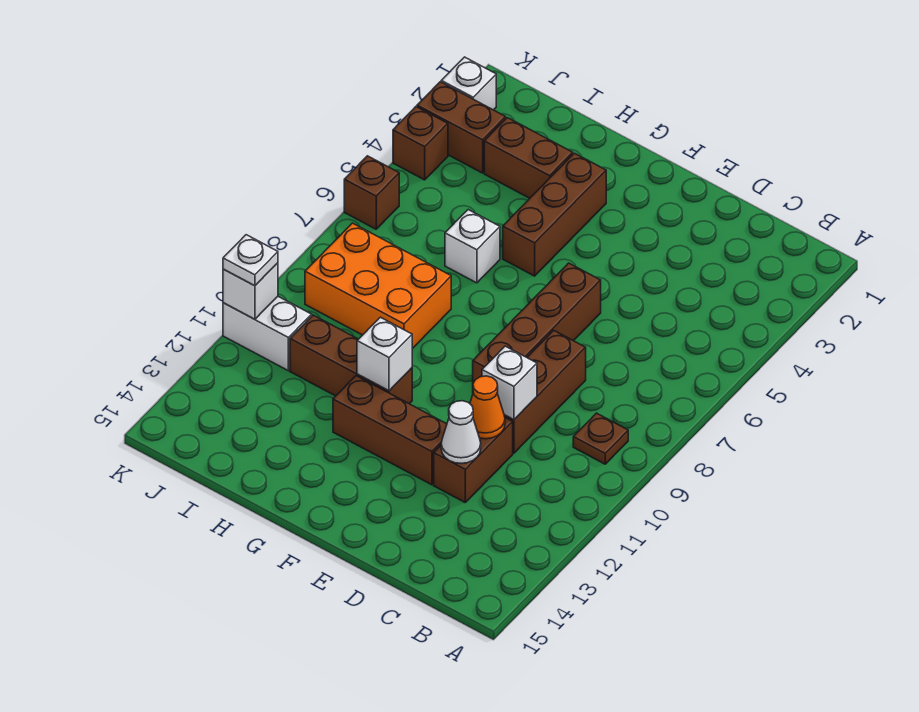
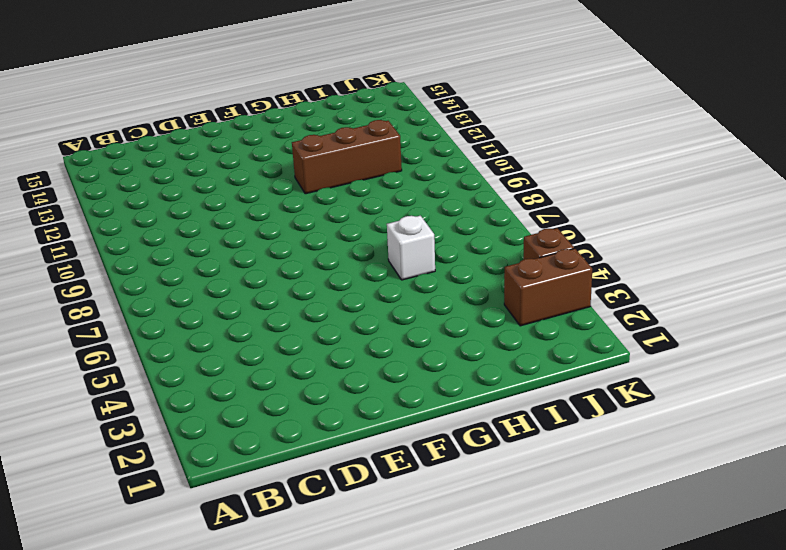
none -> brown plate B9 level 1
none -> brown brick D8:D10 level 1
none -> brown brick D11:D12 level 1

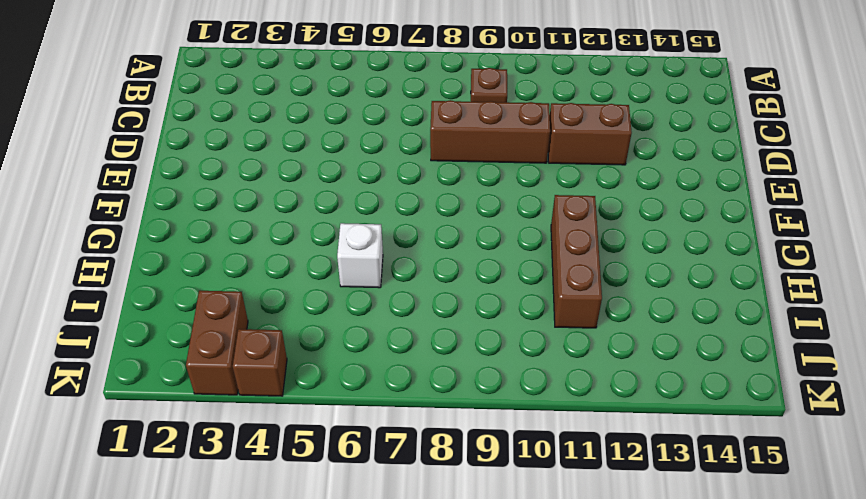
none -> brown brick E6:E9 level 1
none -> brown brick E12:G12 level 1
none -> brown brick G3:G5 level 1

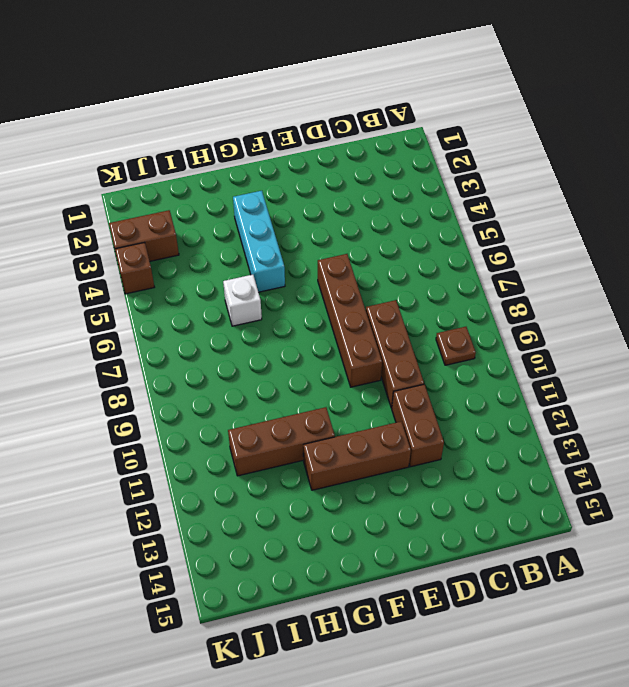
cyan brick G3:G5 level 1 -> brown brick G3:G5 level 1
none -> brown brick H3:I3 level 1
none -> orange brick H8:J9 level 1
none -> white brick J11:K11 level 1

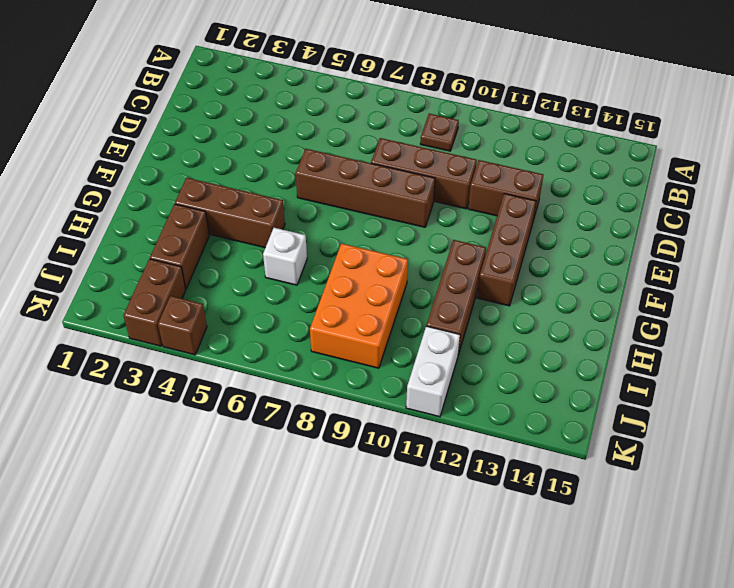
none -> white brick K2 level 1
none -> brown brick K6 level 1
none -> white brick D10 level 2

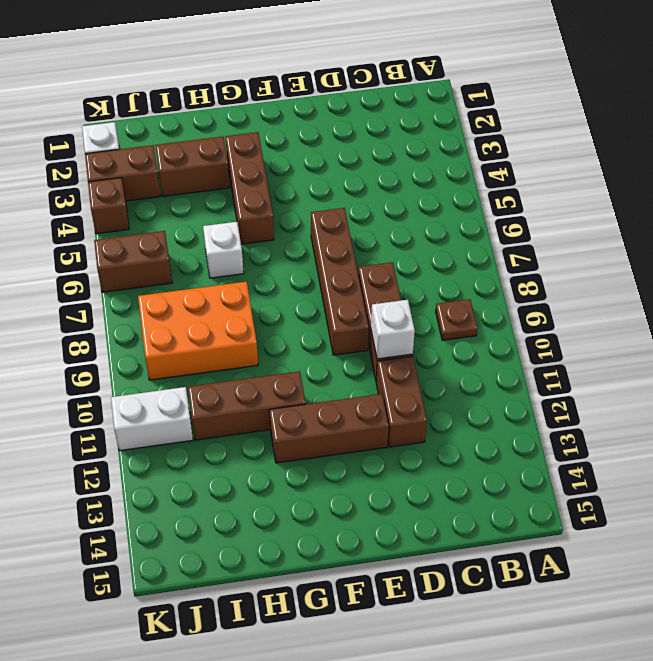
brown brick J6:K6 level 1 -> brown brick K6 level 1
none -> orange cone D11 level 2
none -> white cone D12 level 2
none -> white brick G11 level 2

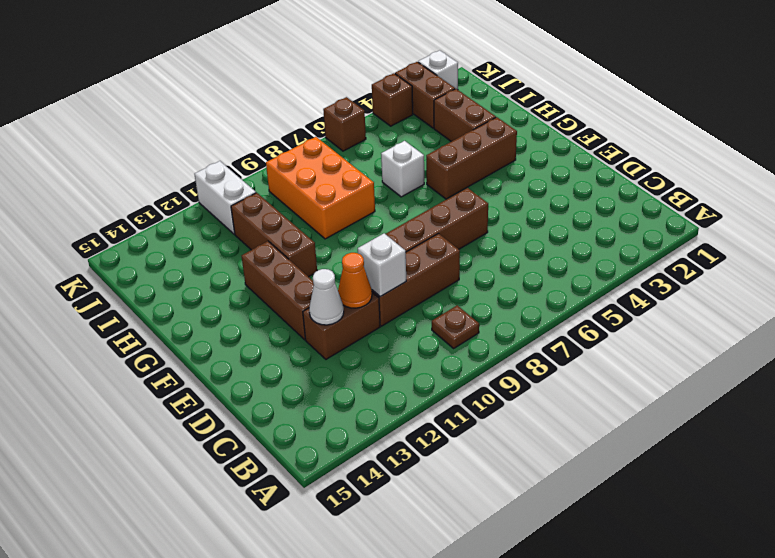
none -> white brick G11 level 2
none -> white brick K11 level 2
none -> white plate K11 level 3

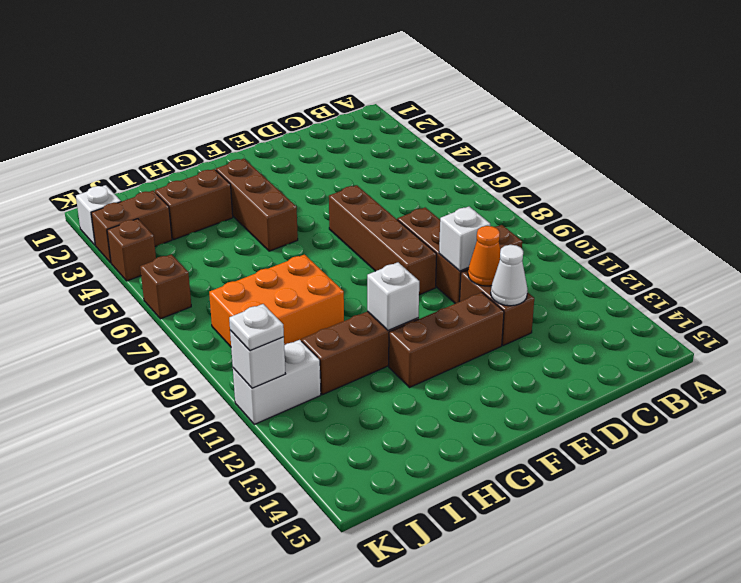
none -> white brick H6 level 1

